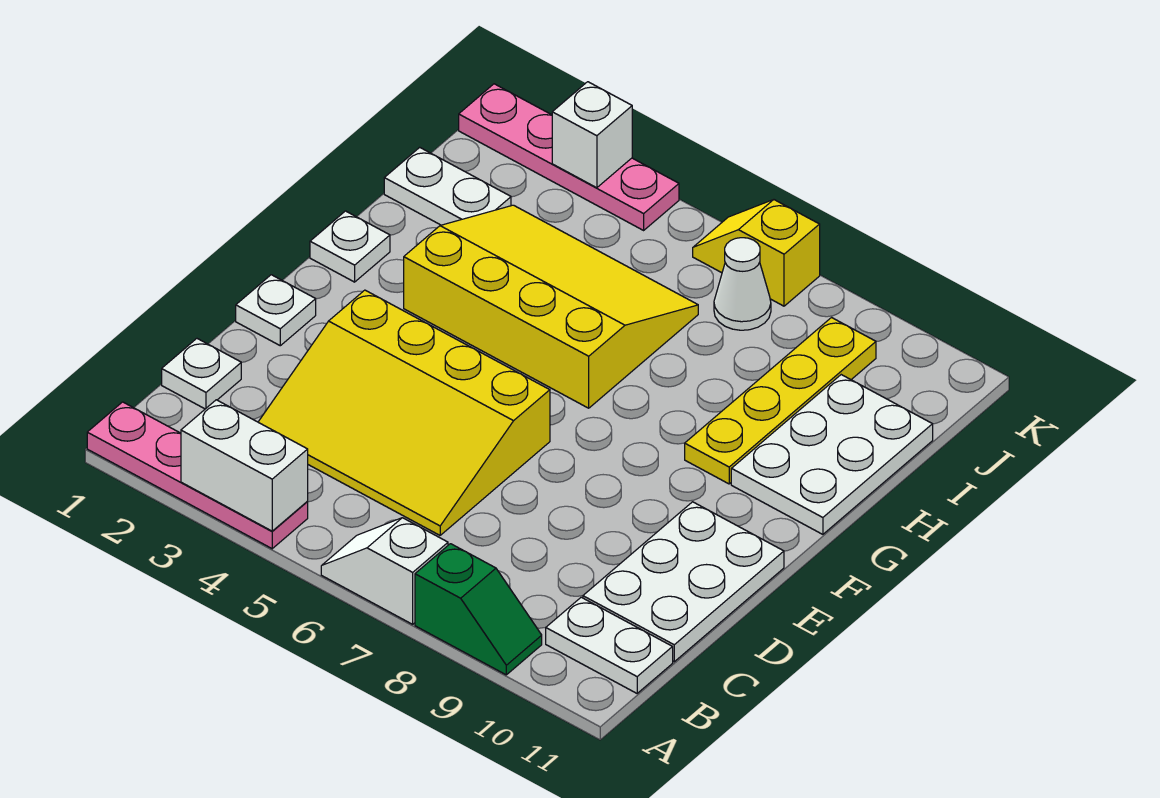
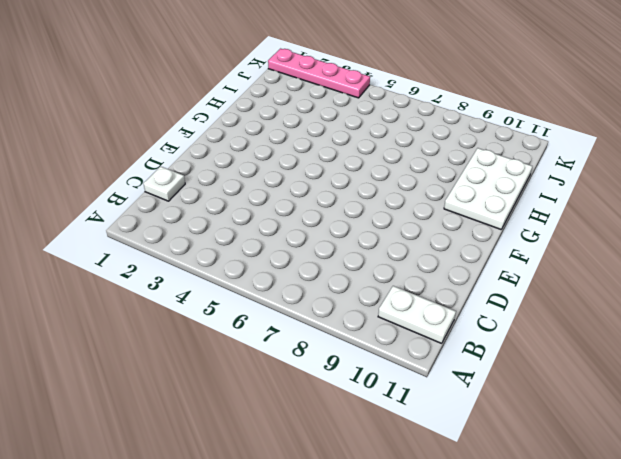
none -> pink plate A1:A4 level 1
none -> white slope A6:A7 level 1 top 7
none -> green slope A8:A9 level 1 top 8

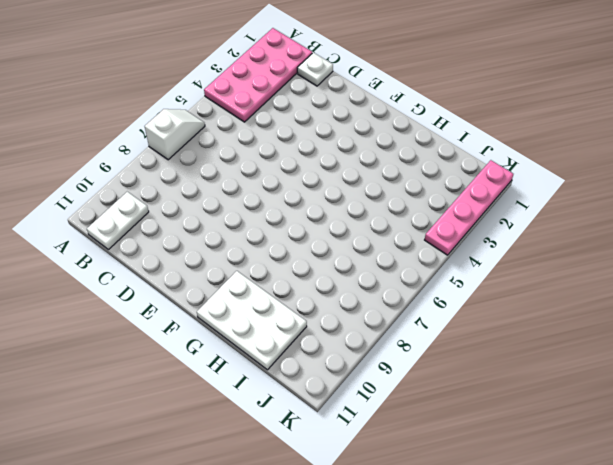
pink plate A1:B4 level 1 -> pink plate A1:A4 level 1
none -> green slope A8:A9 level 1 top 8
none -> yellow slope C3:E6 level 1 top E
none -> white plate C10:E11 level 1

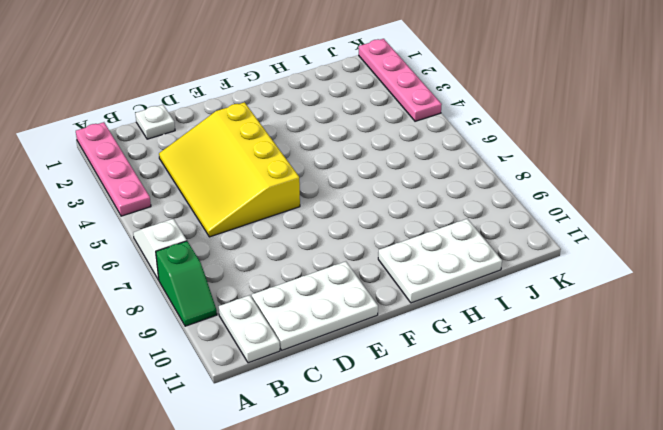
none -> white plate E1 level 1
none -> white plate G1 level 1
none -> yellow slope G3:I6 level 1 top G

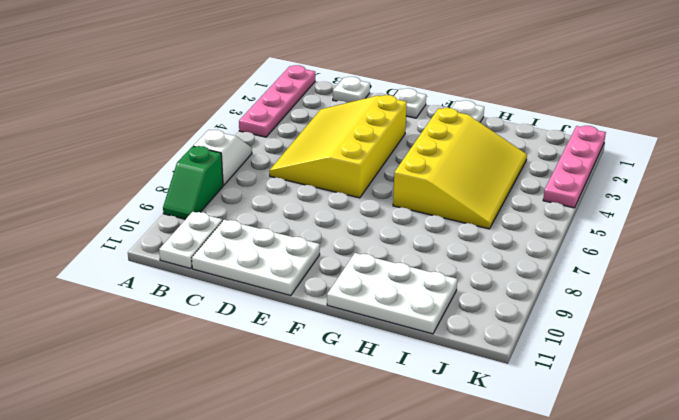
none -> yellow plate G9:J9 level 1
none -> white plate I1:I2 level 1
none -> white cone J7 level 1

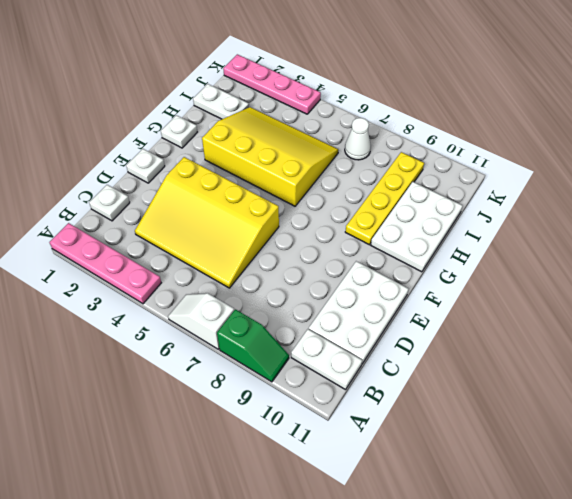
none -> yellow slope K6:K7 level 1 top 7
none -> white brick A3:A4 level 2
none -> white brick K3 level 2

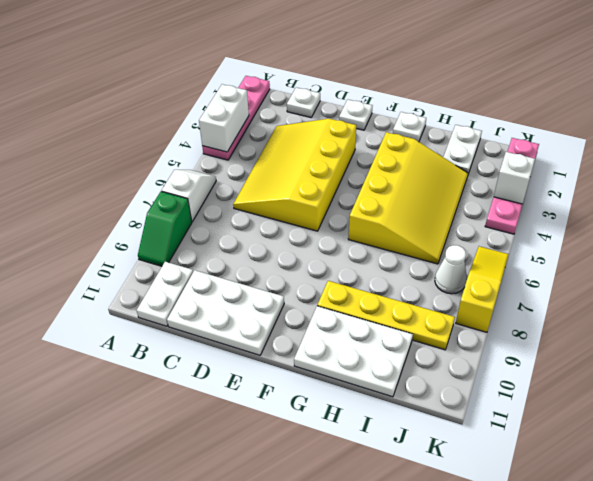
yellow slope K6:K8 level 1 top 8 -> yellow slope K6:K7 level 1 top 7

